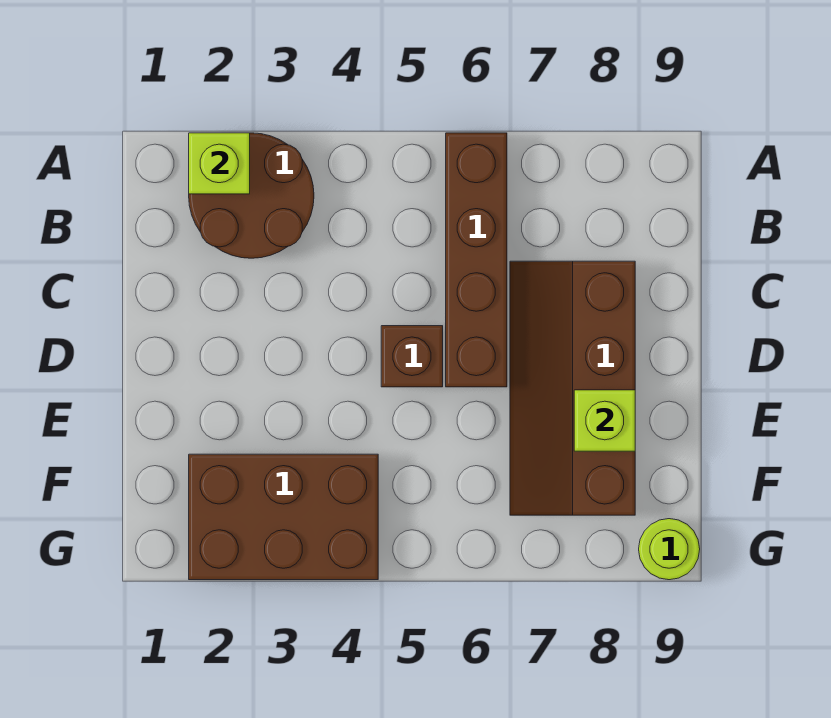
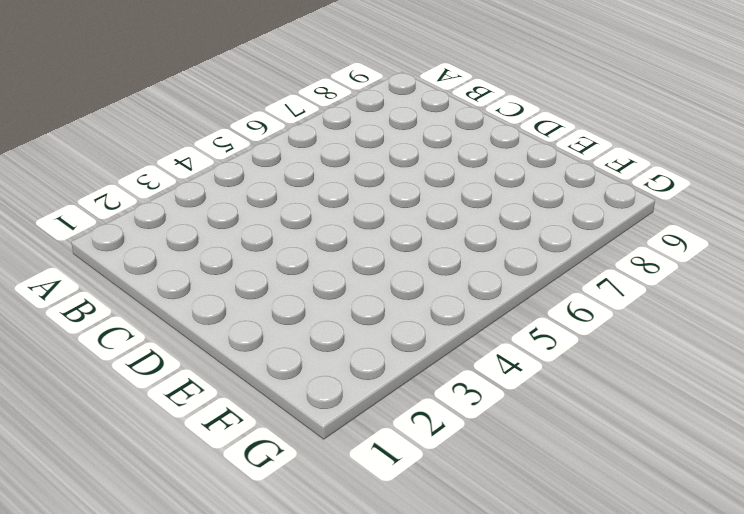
none -> brown round brick A2:B3 level 1
none -> brown brick A6:D6 level 1

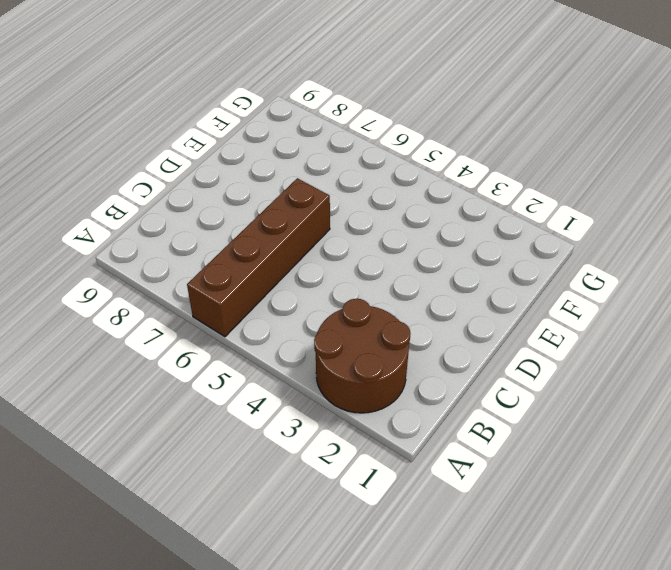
none -> brown slope C7:F8 level 1 top 8
none -> brown brick D5 level 1

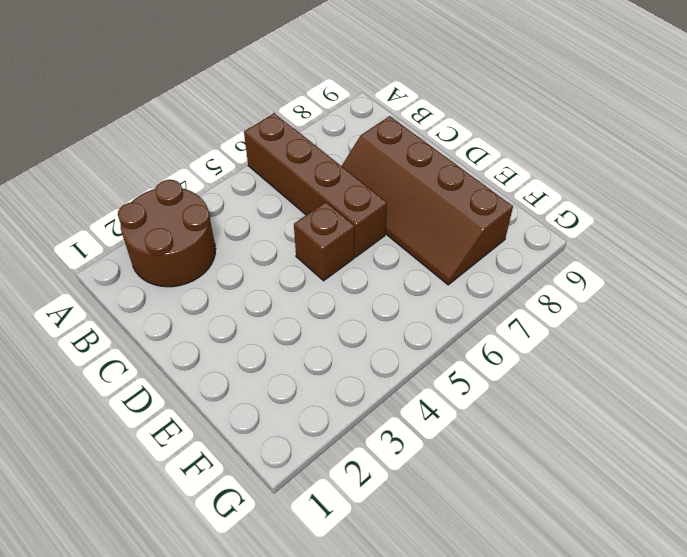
none -> brown brick F2:G4 level 1
none -> lime round brick G9 level 1

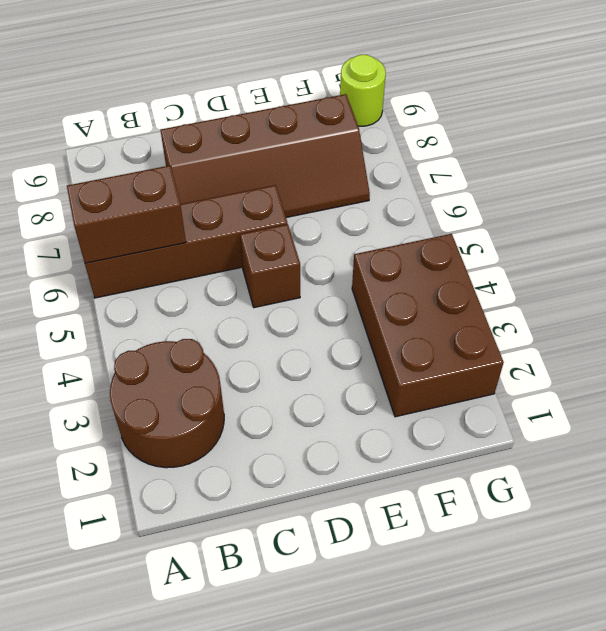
brown brick A6:B6 level 2 -> none
none -> lime brick A2 level 2
none -> lime brick E8 level 2

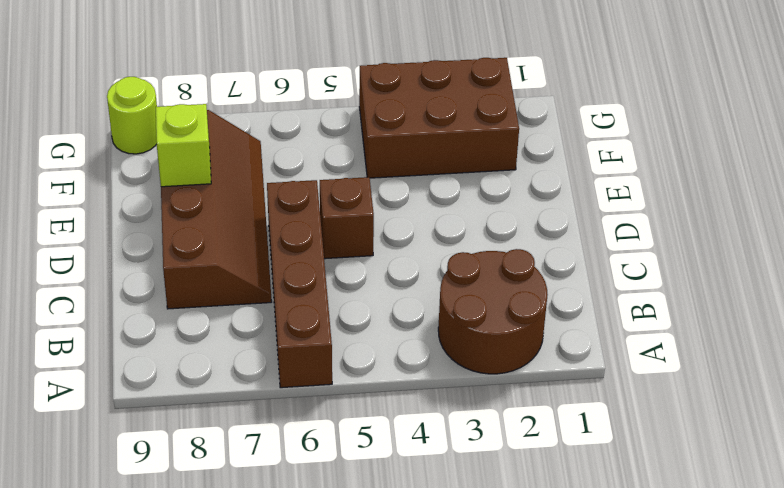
none -> lime brick A2 level 2

